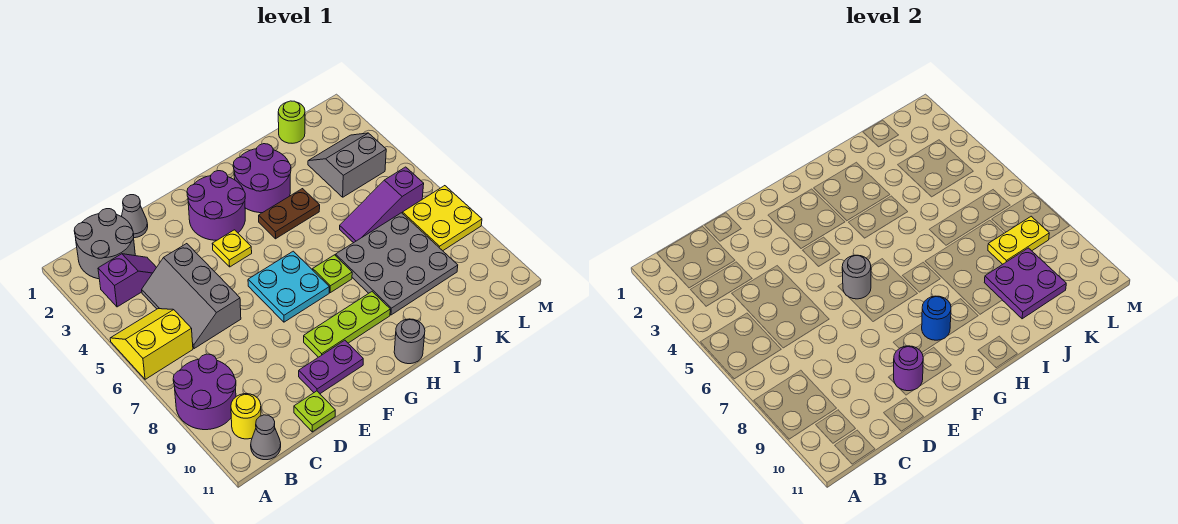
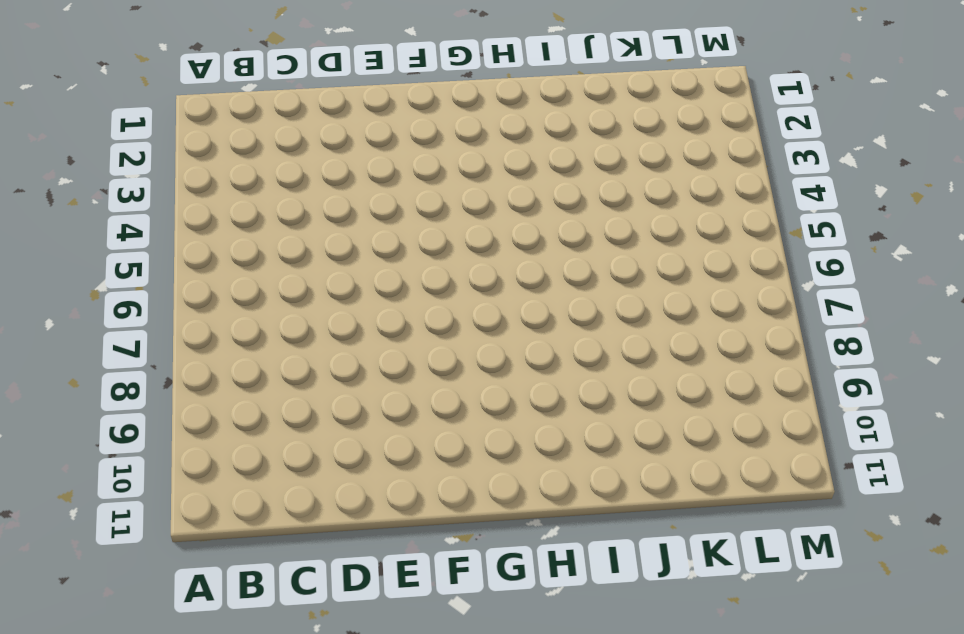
none -> yellow slope A5:B6 level 1 top 6
none -> purple round brick A8:B9 level 1
none -> grey round brick B1:C2 level 1

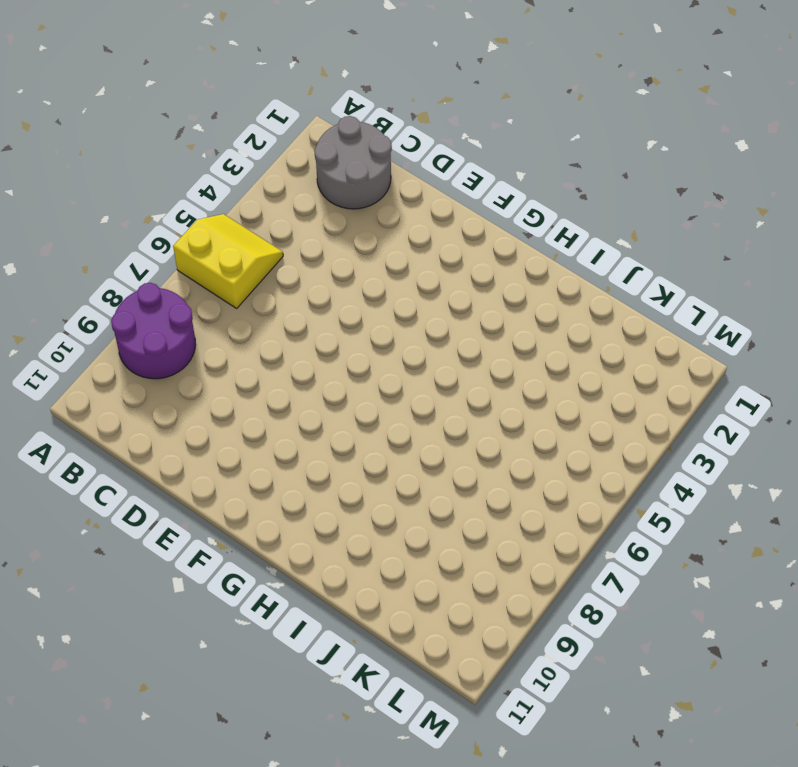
none -> purple slope B3:C3 level 1 top B
none -> yellow round brick B10 level 1
none -> grey cone B11 level 1

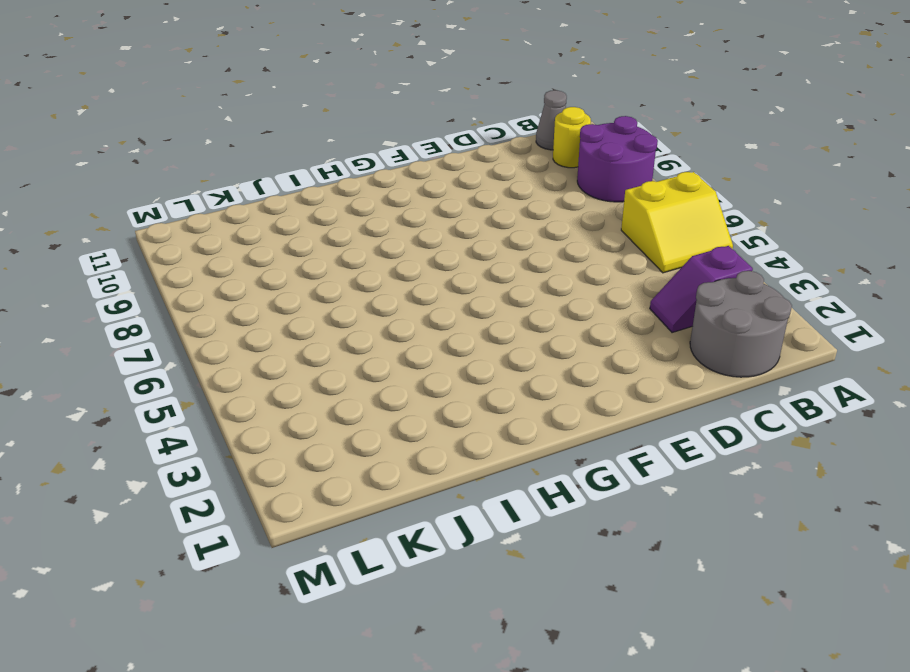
none -> grey slope C4:D6 level 1 top D
none -> grey cone D1 level 1
none -> lime plate D11 level 1

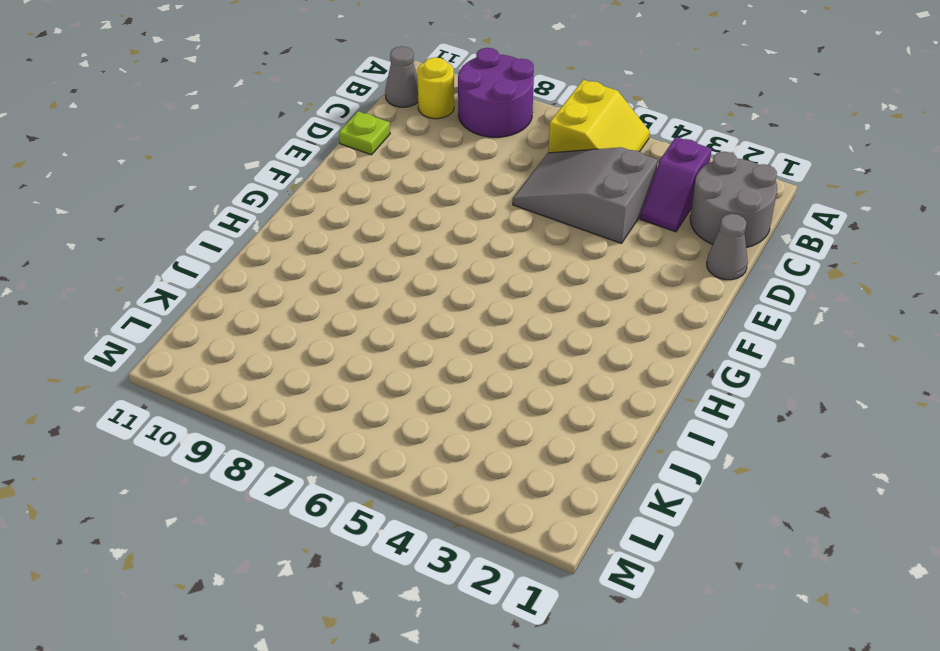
grey slope C4:D6 level 1 top 4 -> grey slope C4:D6 level 1 top D
none -> purple plate E10:F10 level 1
none -> purple round brick F2:G3 level 1
none -> yellow plate F4 level 1

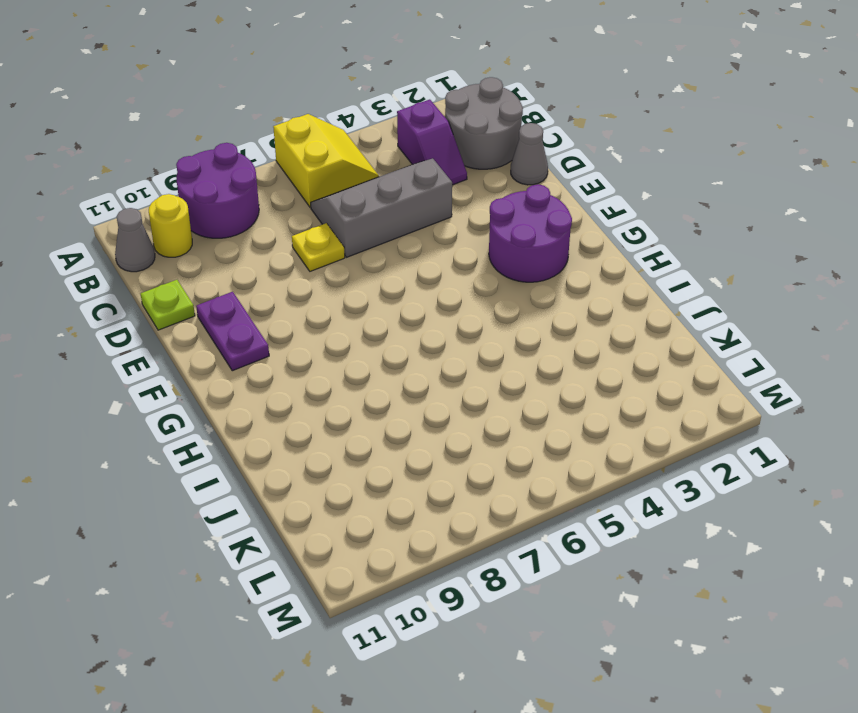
yellow plate D7 level 1 -> yellow plate F4 level 1
none -> cyan plate F6:G7 level 1
none -> lime plate F9:H9 level 1
none -> purple round brick H2:I3 level 1

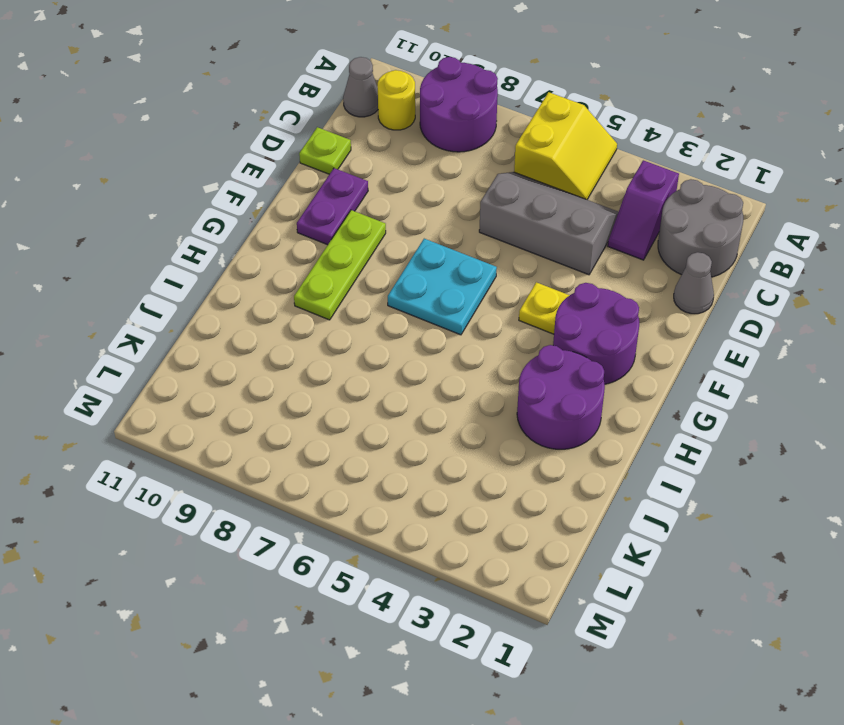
none -> brown plate H4:I4 level 1
none -> lime plate H7 level 1
none -> grey round brick H11 level 1

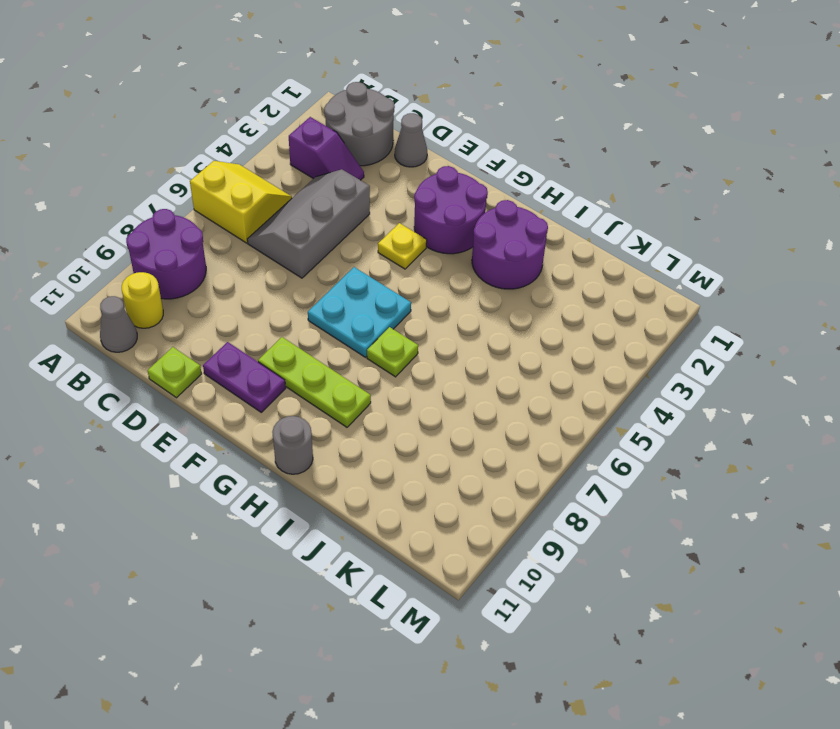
none -> brown plate H4:I4 level 1
none -> grey plate I7:K9 level 1
none -> purple slope J6:L6 level 1 top L

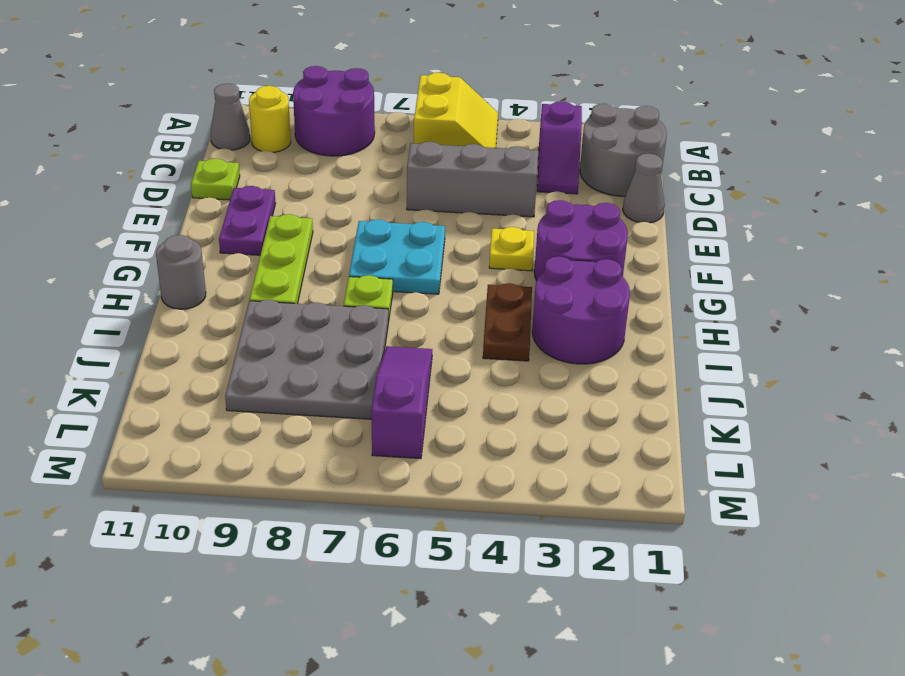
none -> lime round brick K1 level 1
none -> grey slope K3:L4 level 1 top 4
none -> yellow plate L7:M8 level 1

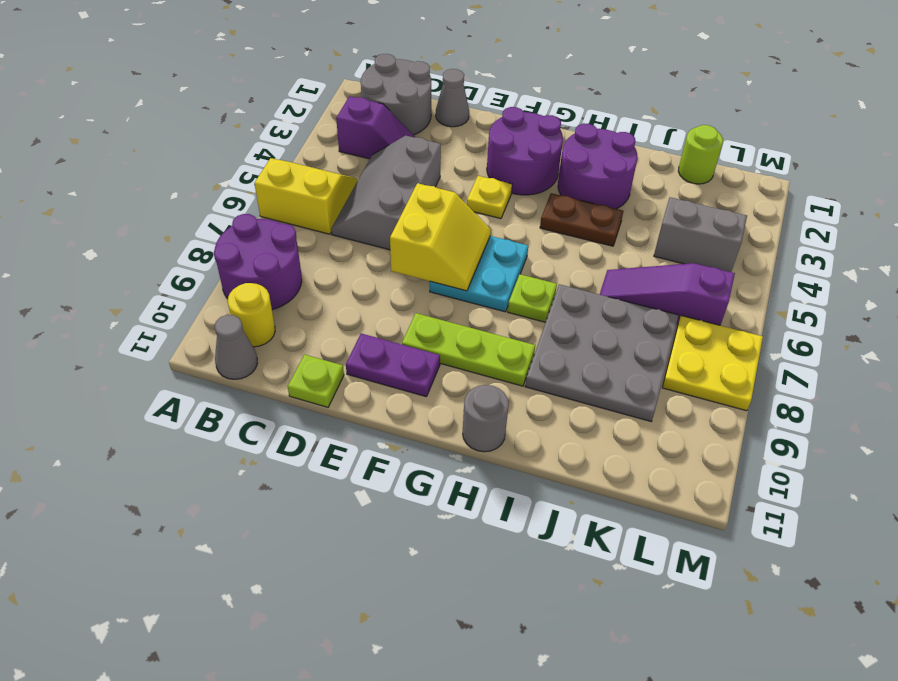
yellow slope E6:F7 level 2 top E -> grey round brick F6 level 2
none -> purple round brick E10 level 2
none -> blue round brick G9 level 2
none -> purple plate J9:K10 level 2

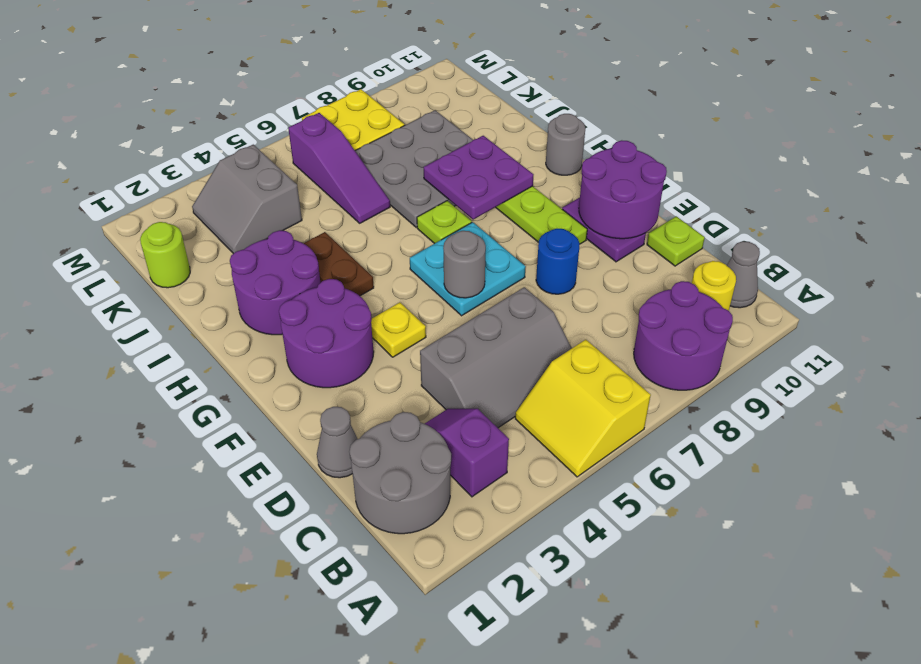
blue round brick E8 level 1 -> blue round brick G9 level 2
purple round brick E10:F11 level 2 -> purple round brick E10 level 2
purple plate H8:I9 level 2 -> purple plate J9:K10 level 2
none -> yellow plate K8:L8 level 2

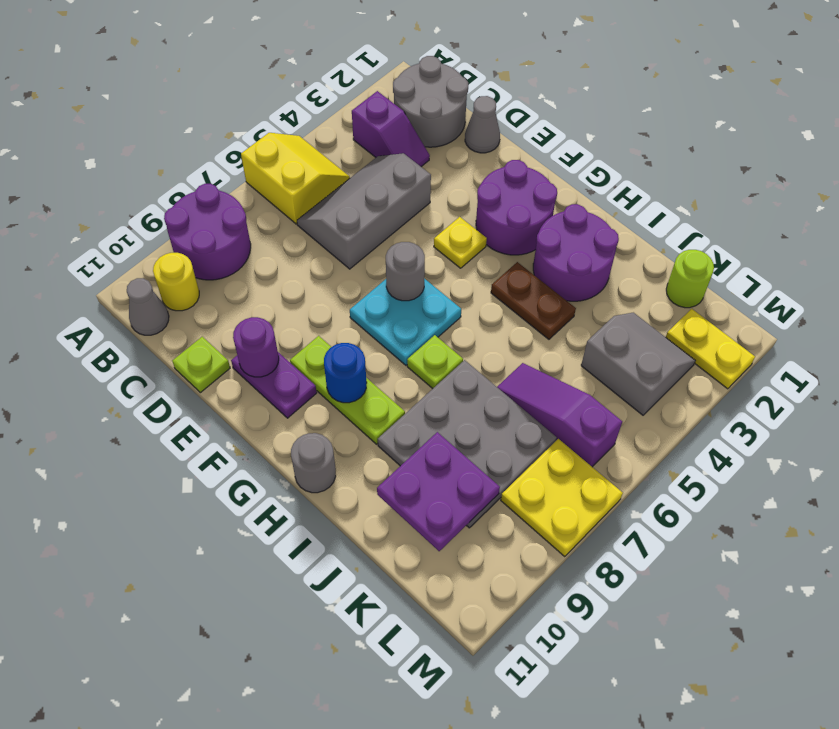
yellow plate L2:M2 level 1 -> yellow plate K8:L8 level 2

